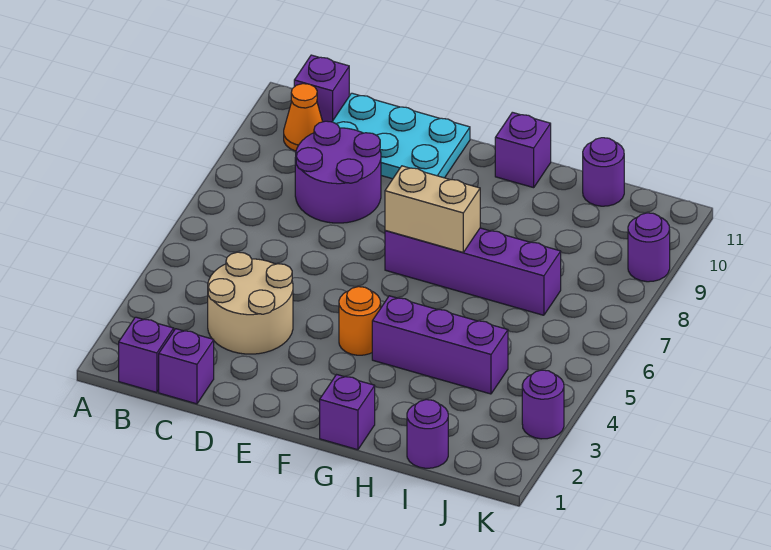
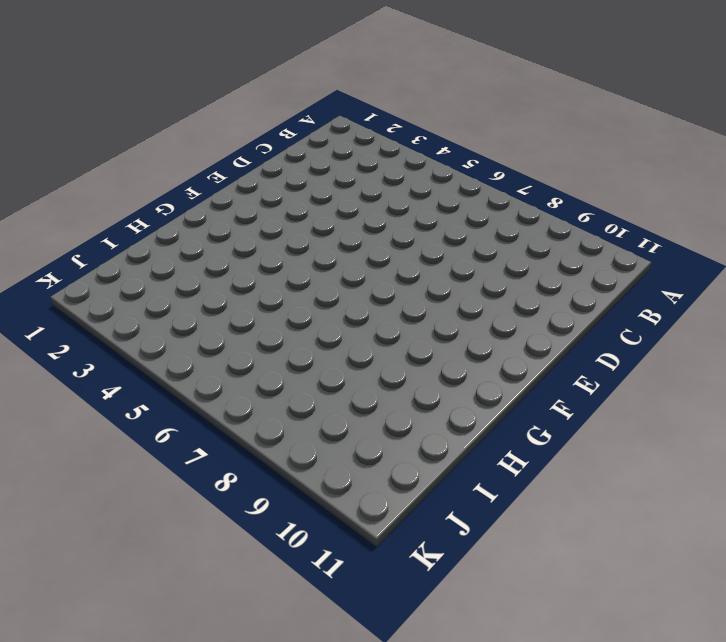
none -> purple brick B1 level 1
none -> orange cone B10 level 1
none -> purple brick B11 level 1

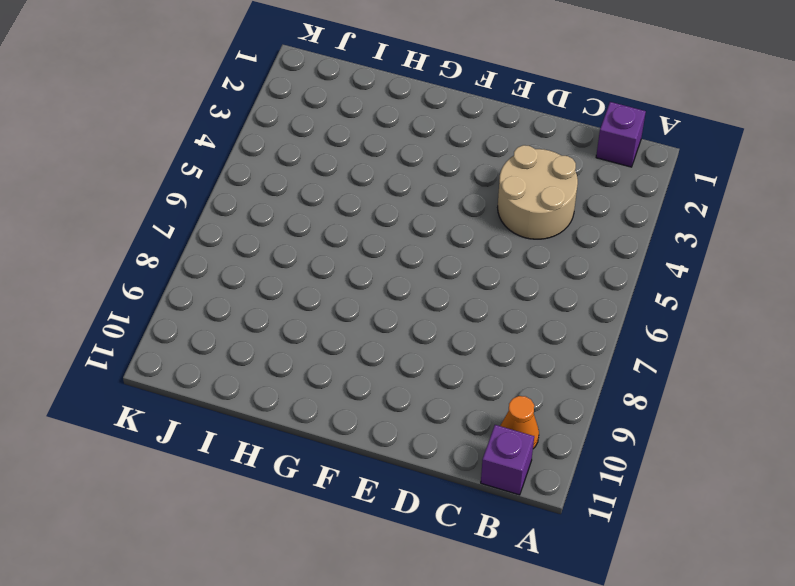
none -> purple brick C1 level 1
none -> purple round brick C8:D9 level 1
none -> cyan plate C10:E11 level 1

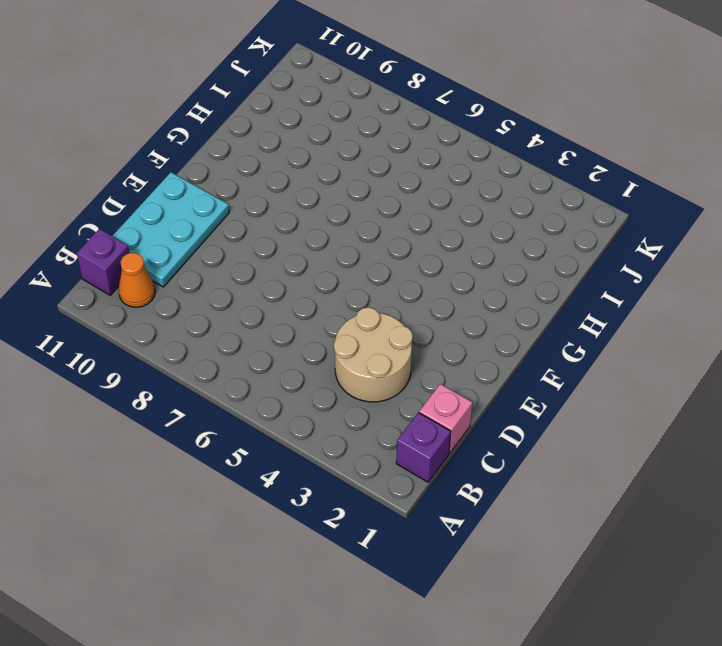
pink brick C1 level 1 -> purple brick C1 level 1
none -> purple round brick C8:D9 level 1
none -> orange round brick F4 level 1
none -> purple brick F7:I7 level 1

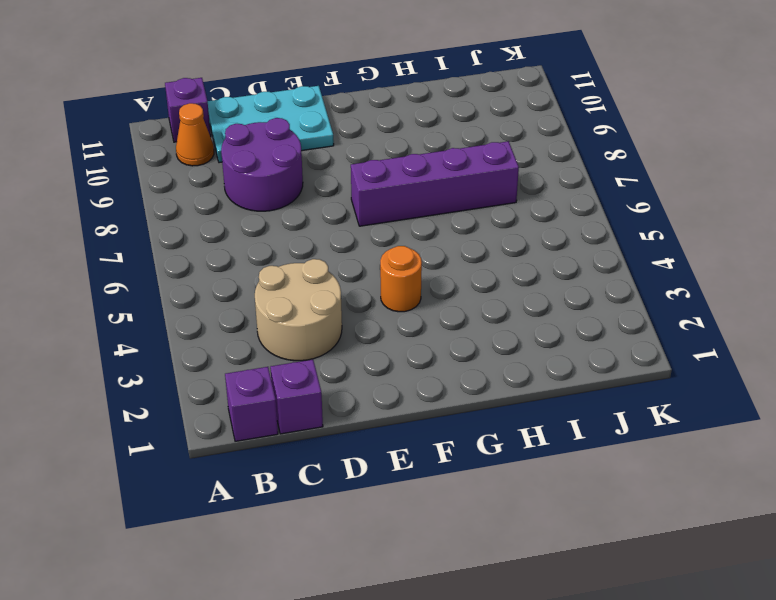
none -> purple brick G1 level 1
none -> purple brick G4:I4 level 1
none -> purple brick G11 level 1

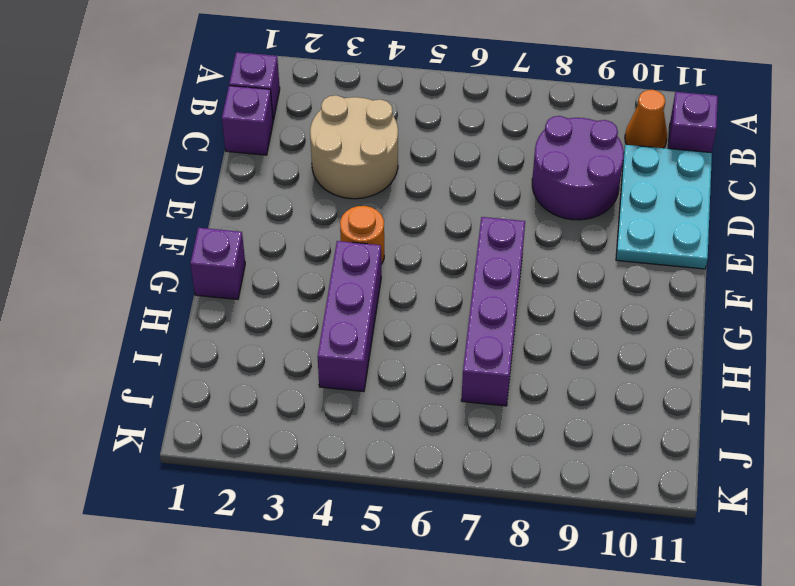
none -> purple brick G11 level 1
none -> purple round brick I1 level 1
none -> purple round brick I11 level 1

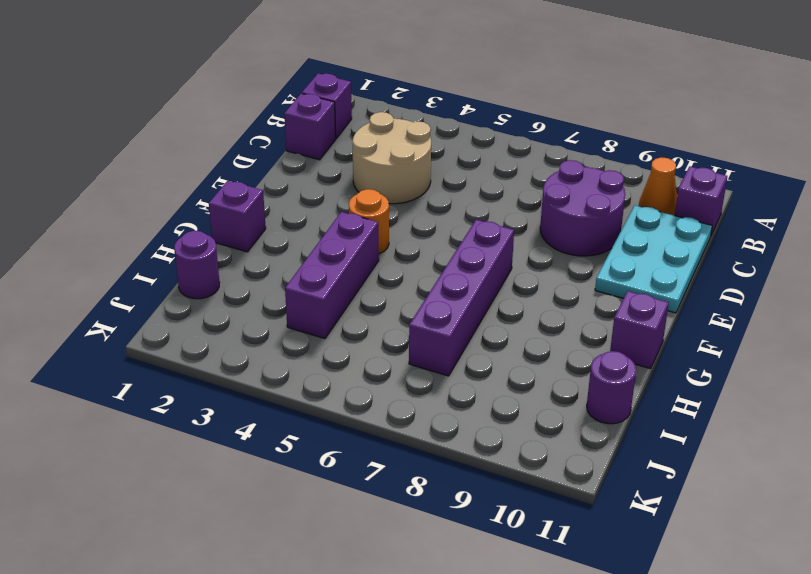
none -> purple round brick K3 level 1
none -> purple round brick K9 level 1
none -> tan brick F7:G7 level 2

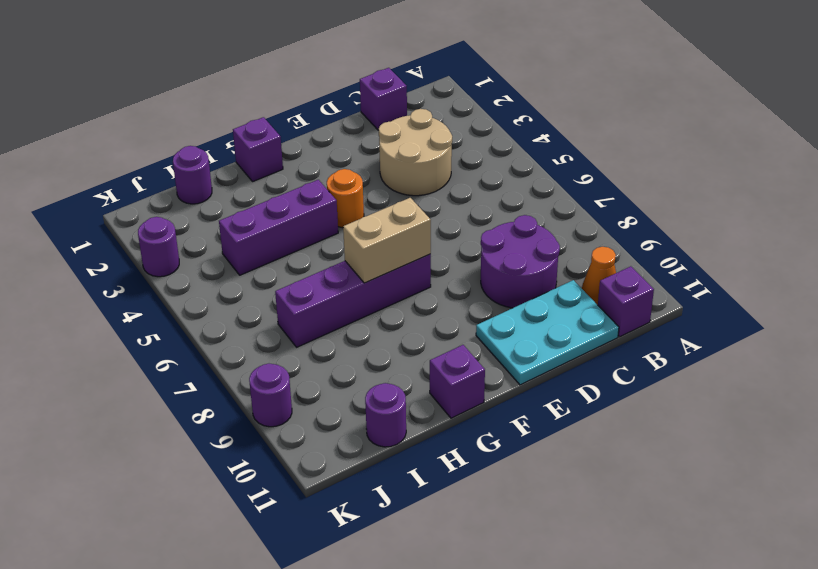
none -> purple brick B1 level 1

